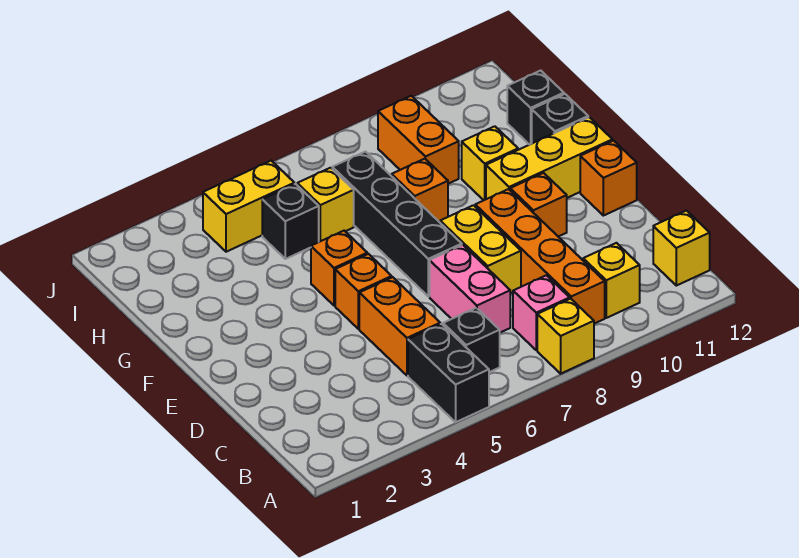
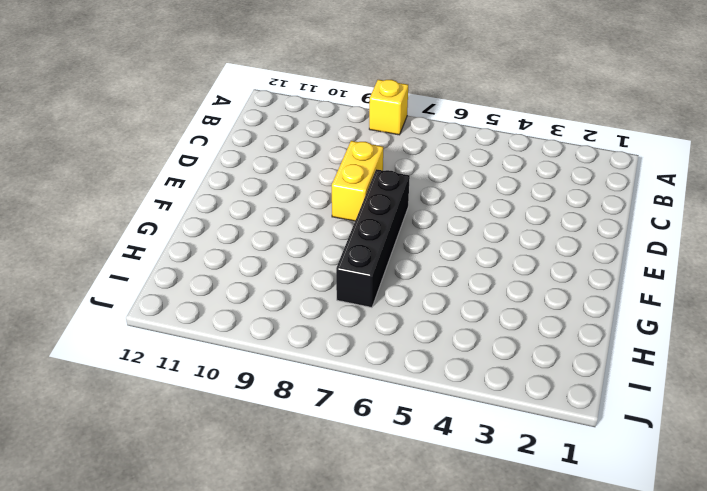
none -> black brick A5:B5 level 1
none -> black brick B6 level 1
none -> pink brick B8 level 1

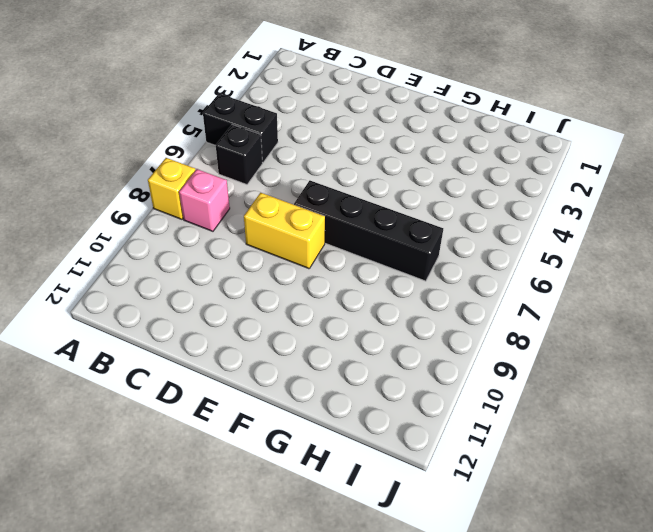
none -> orange brick B9:E9 level 1
none -> yellow brick B10 level 1
none -> yellow brick B12 level 1

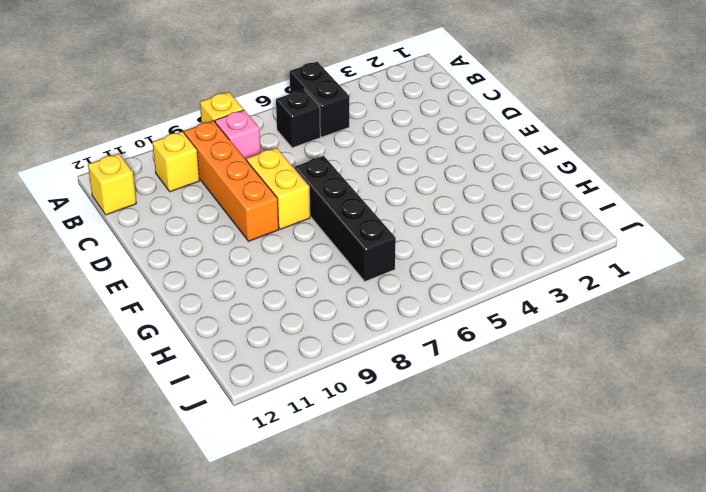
none -> orange brick C5:D5 level 1
none -> pink brick C7:D7 level 1
none -> orange brick E5 level 1

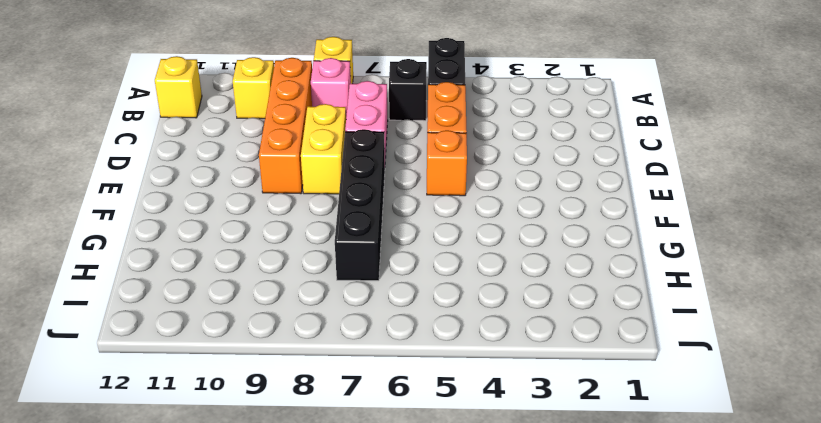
none -> orange brick E10 level 1
none -> orange brick E12 level 1
none -> orange brick F5 level 1

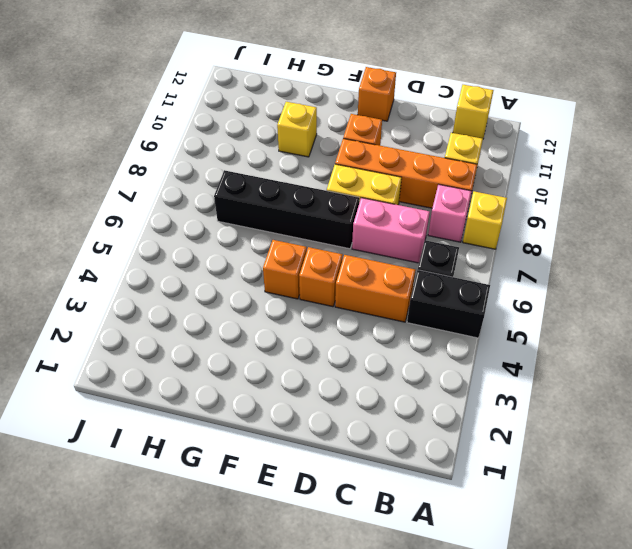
none -> yellow brick F10:F12 level 1
none -> orange brick G8 level 1
none -> black brick G12 level 1

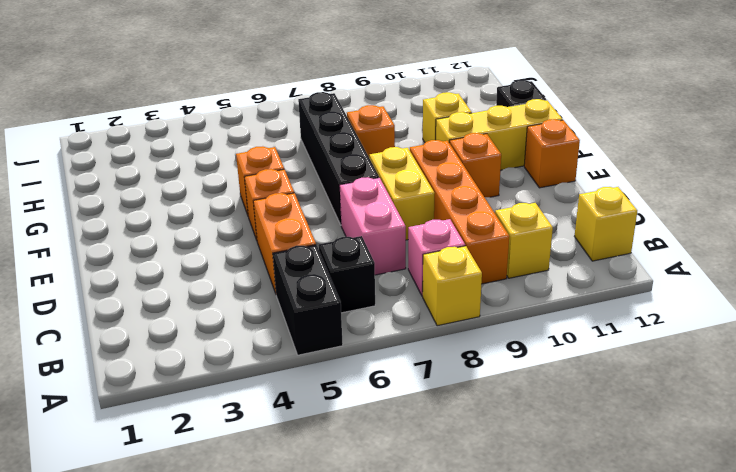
none -> black brick H5 level 1
none -> yellow brick H6 level 1
none -> orange brick H9:I9 level 1

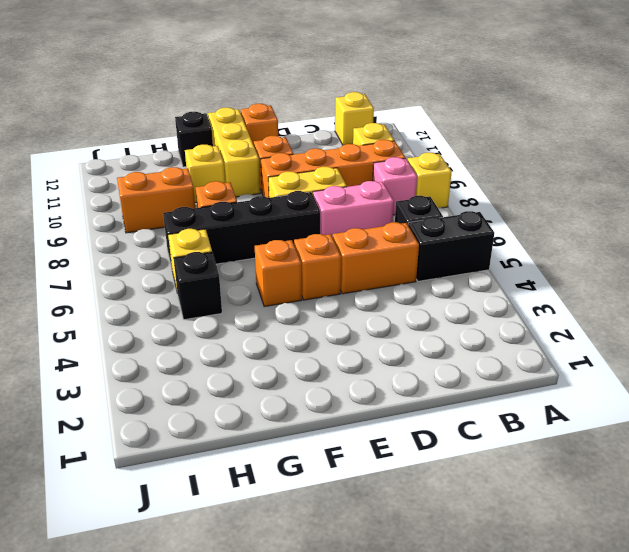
none -> black brick H12 level 1
none -> yellow brick I4:I5 level 1

